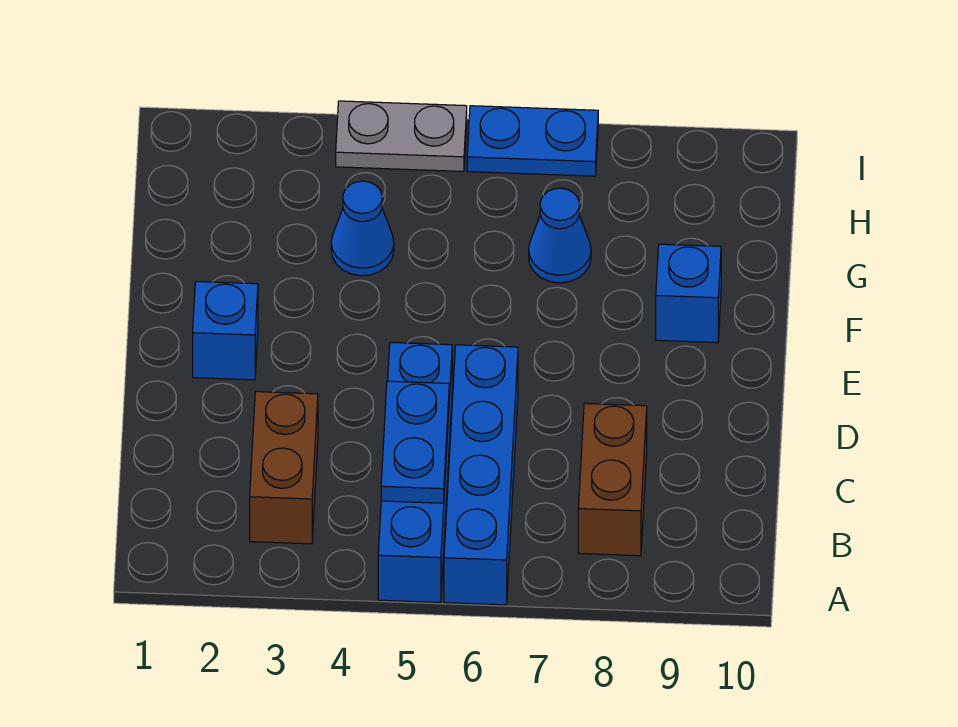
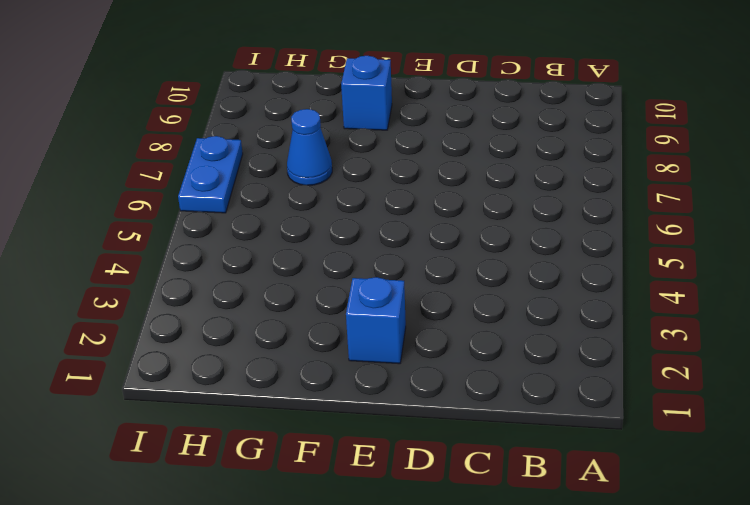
none -> blue brick A5:D5 level 1
none -> blue brick A6:D6 level 1

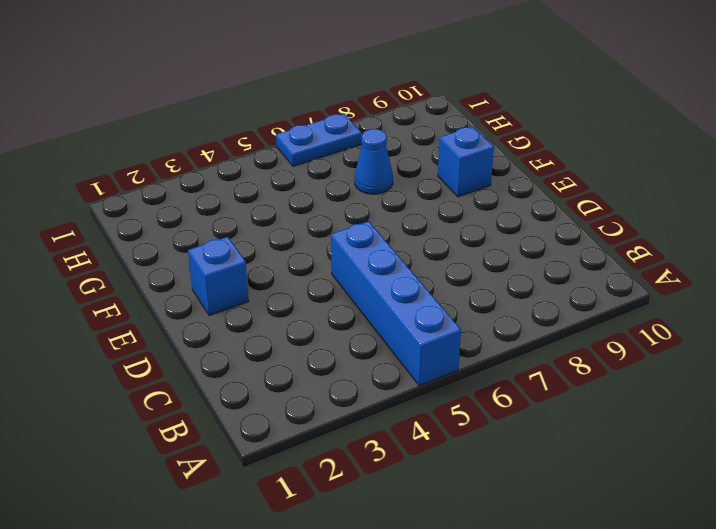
none -> blue brick A6:D6 level 1
none -> brown brick B3:C3 level 1

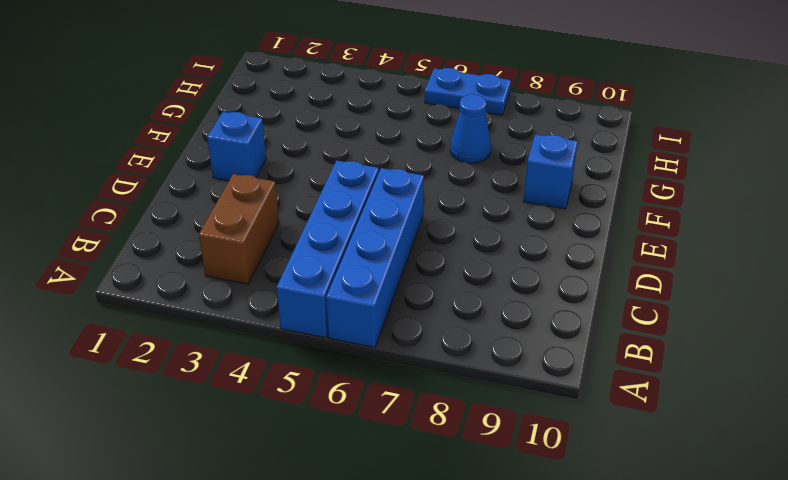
none -> brown brick B8:C8 level 1
none -> blue cone G4 level 1

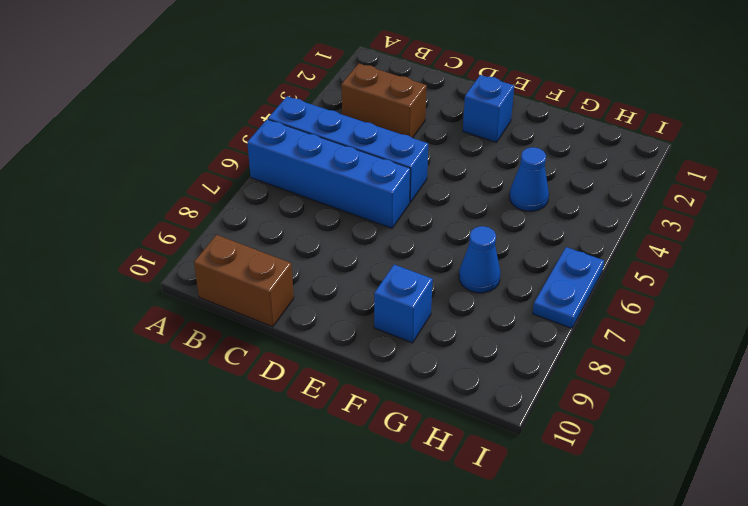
brown brick B10:C10 level 1 -> brown brick B8:C8 level 1
none -> grey plate I4:I5 level 1
none -> blue plate B5:C5 level 2

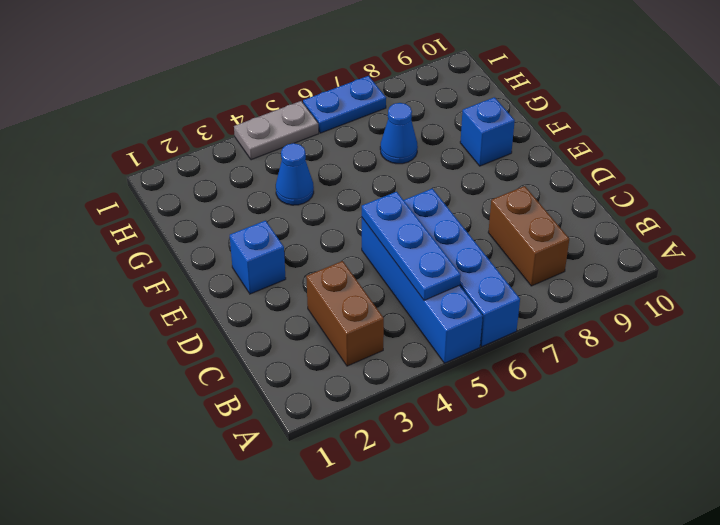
blue plate B5:D5 level 2 -> blue plate B5:C5 level 2

